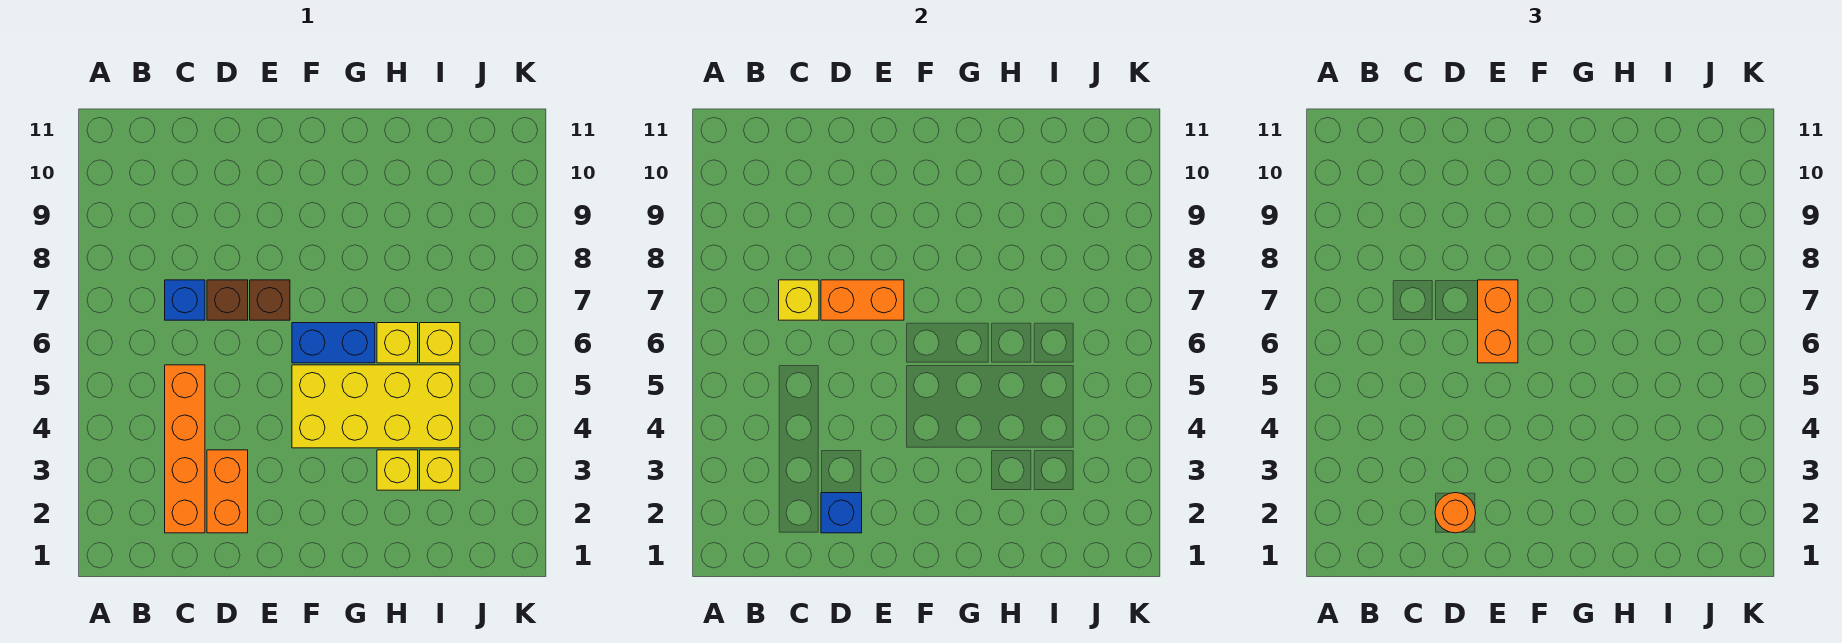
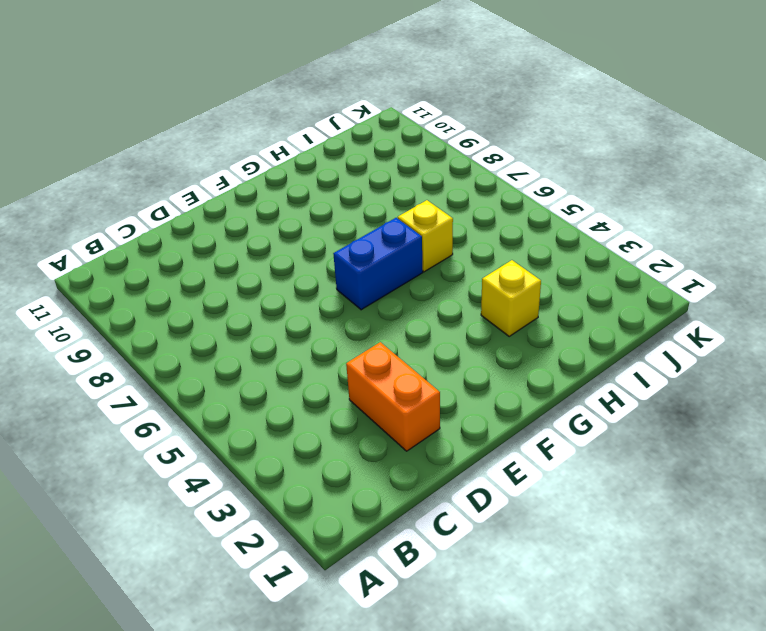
none -> orange brick C2:C5 level 1
none -> blue brick C7 level 1
none -> brown brick D7 level 1

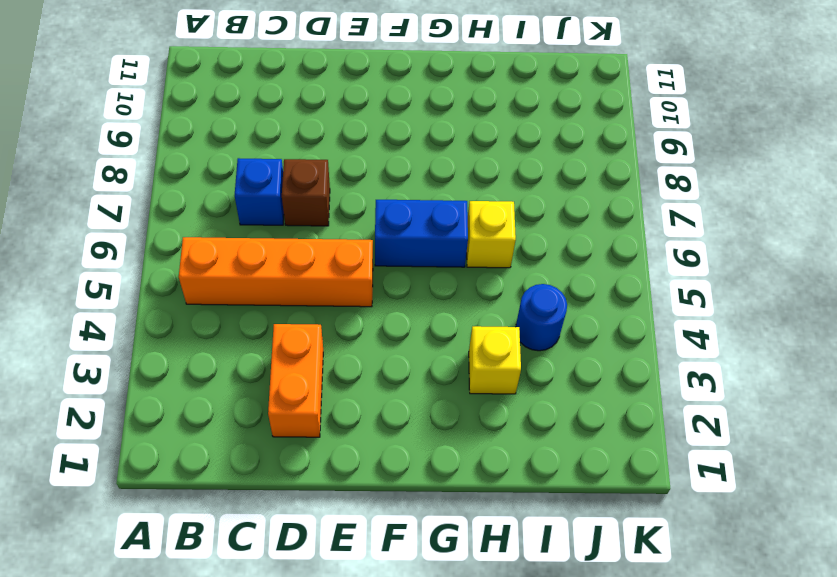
orange brick B5:E5 level 1 -> orange brick C2:C5 level 1
blue round brick I4 level 1 -> yellow brick F4:I5 level 1
none -> brown brick E7 level 1
none -> yellow brick I3 level 1
none -> yellow brick I6 level 1

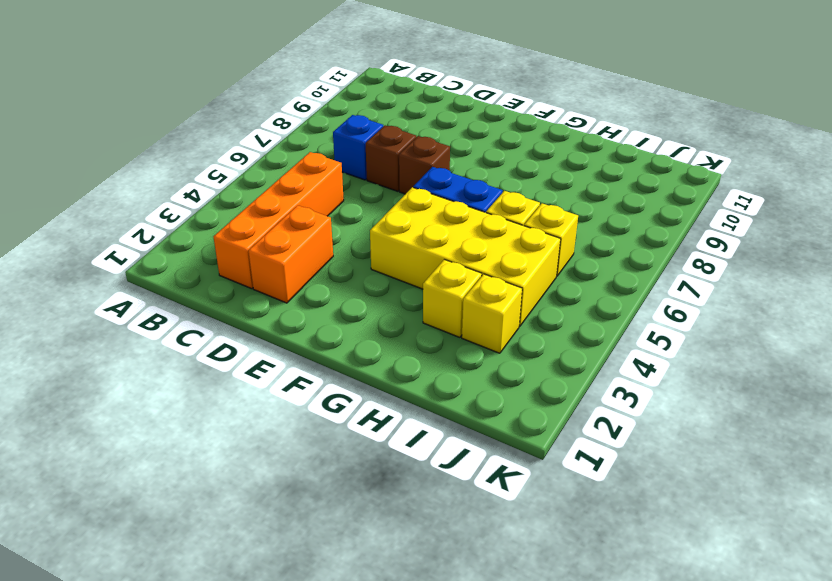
none -> yellow brick C7 level 2
none -> blue brick D2 level 2
none -> orange brick D7:E7 level 2

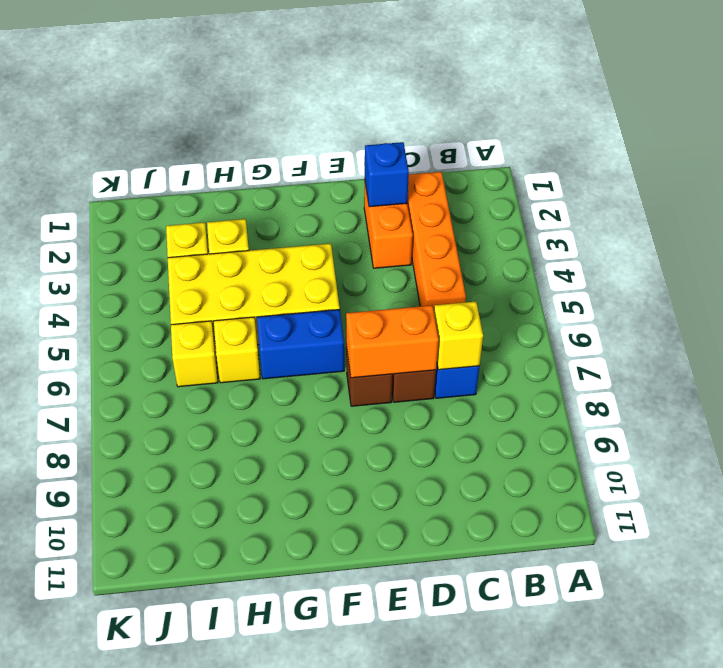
none -> orange round brick D2 level 3
none -> orange brick E6:E7 level 3

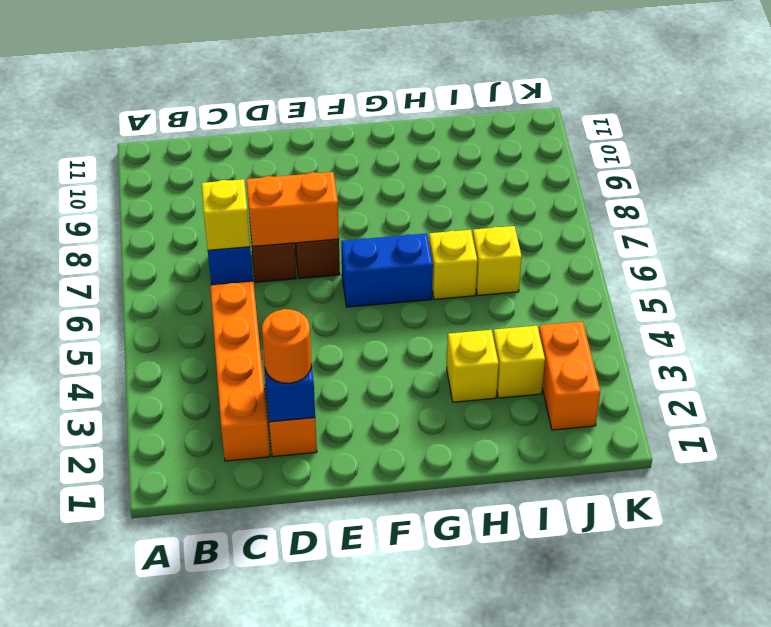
orange brick J2:J3 level 1 -> orange brick E6:E7 level 3
none -> yellow brick F4:I5 level 1

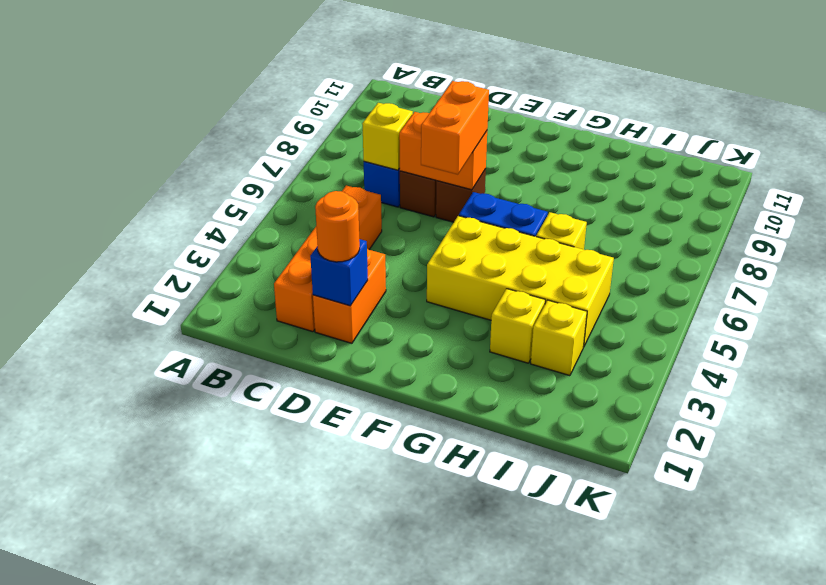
none -> yellow brick I6 level 1

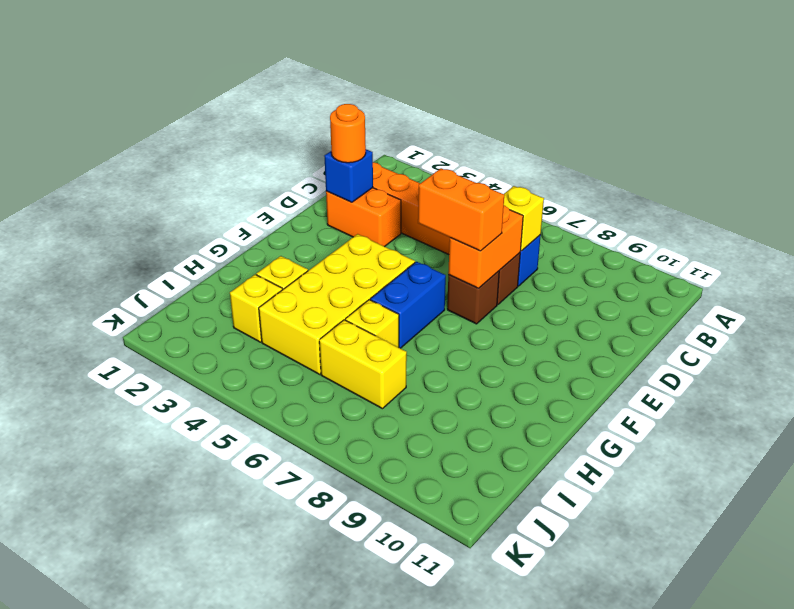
yellow brick I6:I7 level 1 -> yellow brick I6 level 1

